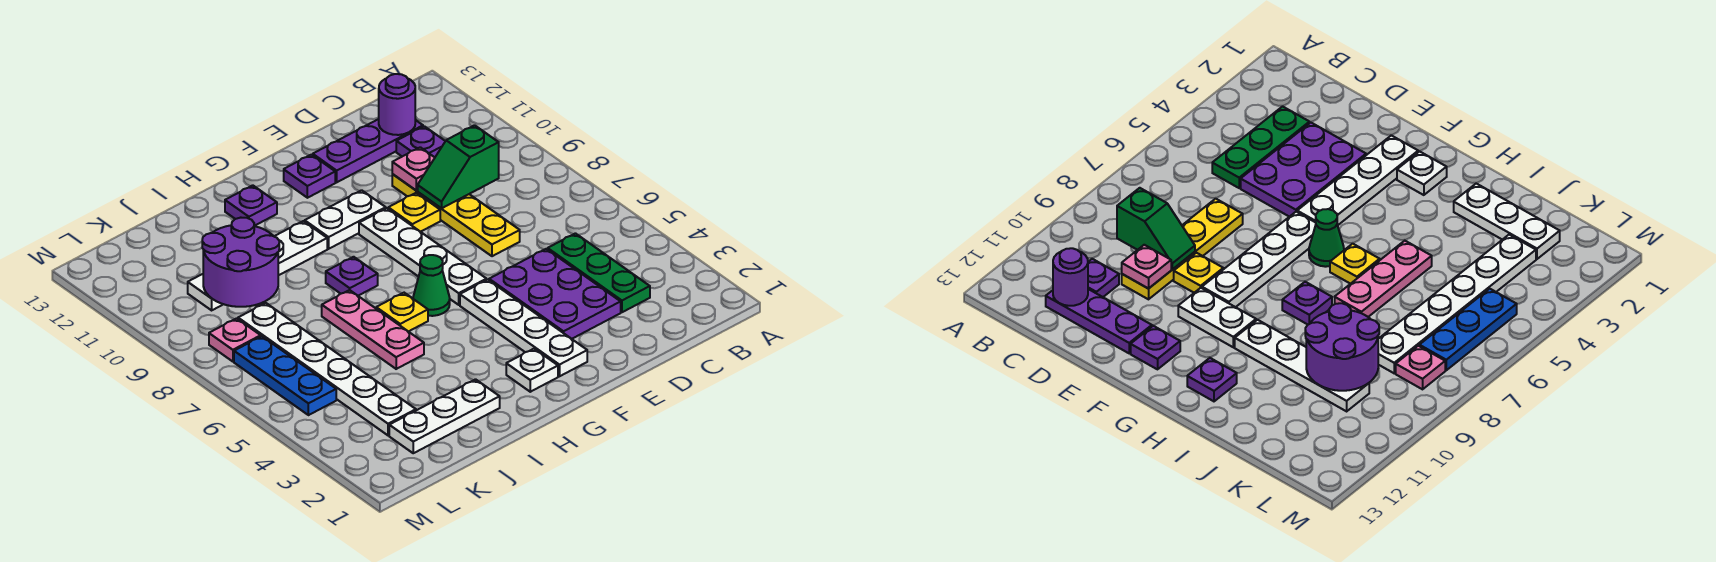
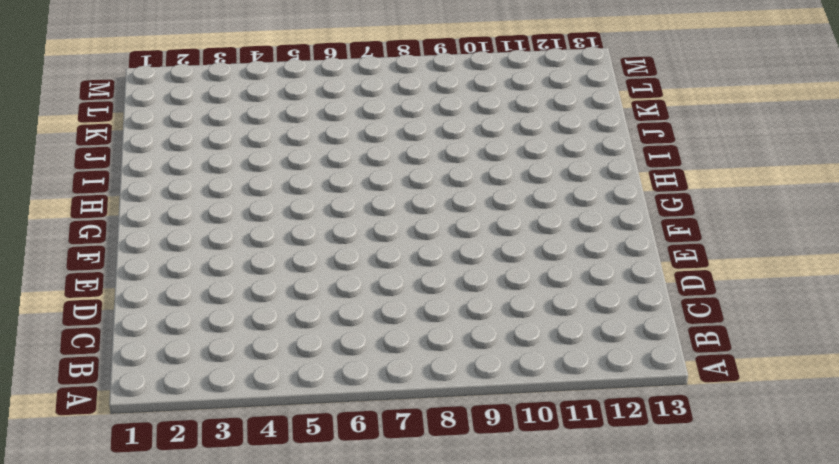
none -> green plate C3:C5 level 1
none -> purple plate C11 level 1
none -> purple plate C12:E12 level 1

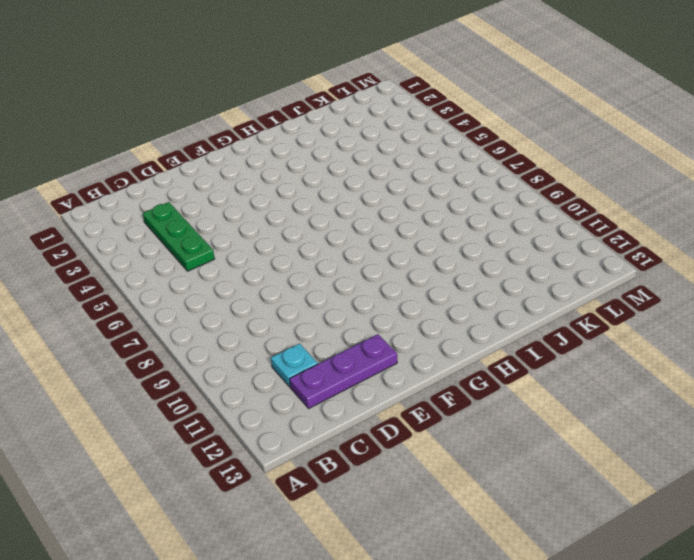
cyan plate C11 level 1 -> purple plate C11 level 1
none -> purple plate D3:E5 level 1
none -> yellow plate D7:D10 level 1
none -> yellow plate E9 level 1

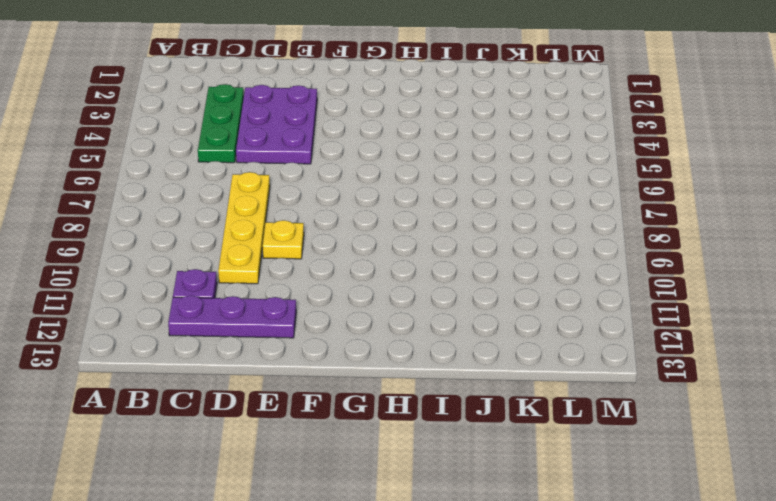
none -> white plate F2:F5 level 1
none -> white plate F6:F9 level 1
none -> white plate F10:G10 level 1

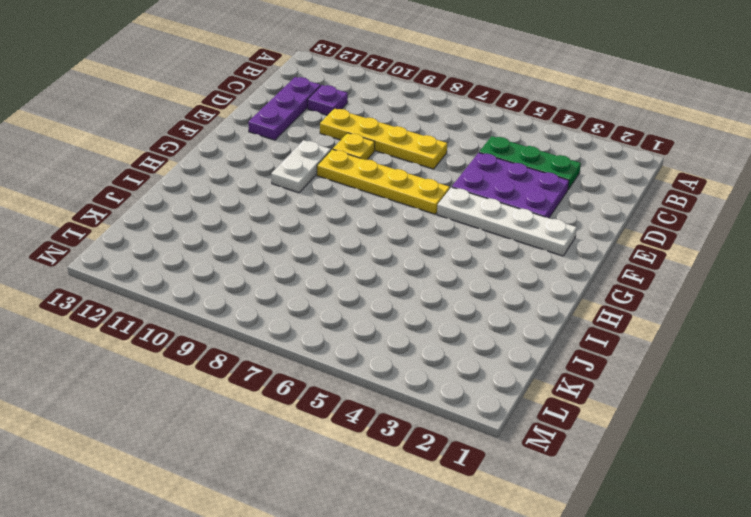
yellow plate F6:F9 level 1 -> white plate F6:F9 level 1
none -> purple plate F12 level 1
none -> white plate G2 level 1
none -> green cone G6 level 1

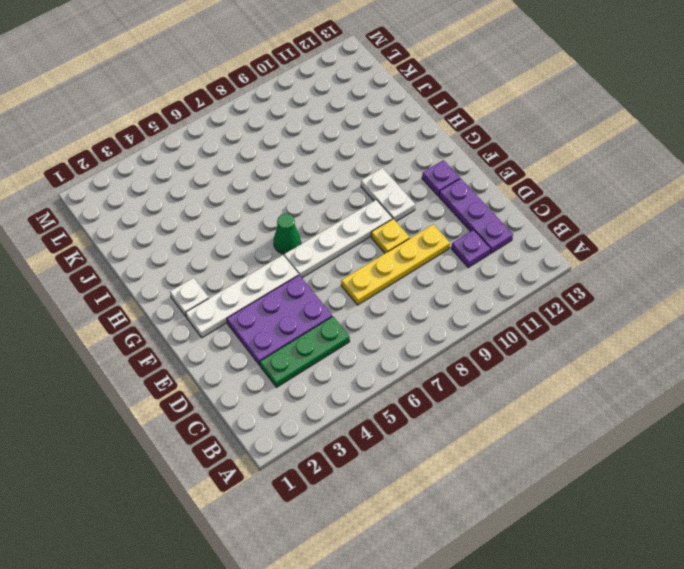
none -> yellow plate H6 level 1
none -> purple plate H8 level 1
none -> white plate H10:K10 level 1

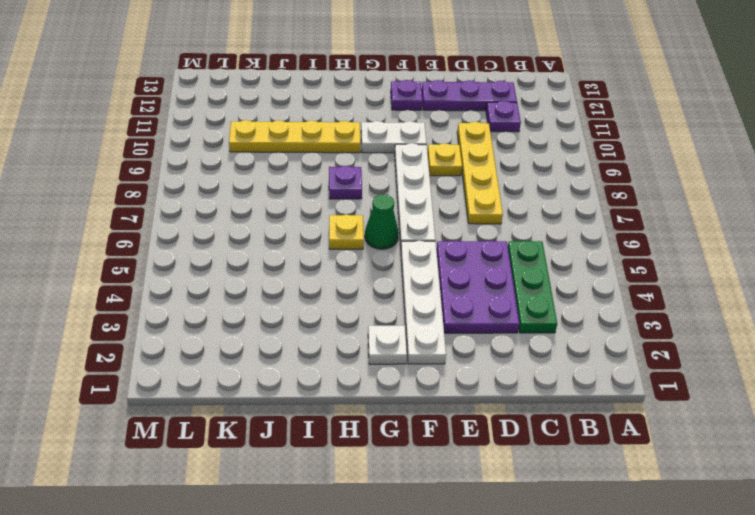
yellow plate H10:K10 level 1 -> white plate H10:K10 level 1
none -> purple plate H12 level 1
none -> white plate I2:K2 level 1
none -> pink plate I5:I7 level 1

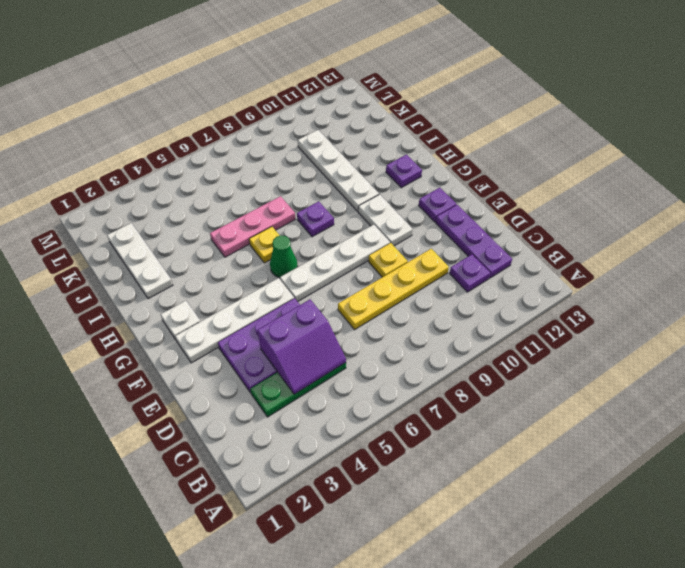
purple slope C4:D5 level 2 top D -> none
none -> white plate K3:K8 level 1
none -> blue plate L5:L7 level 1
none -> pink plate L8 level 1

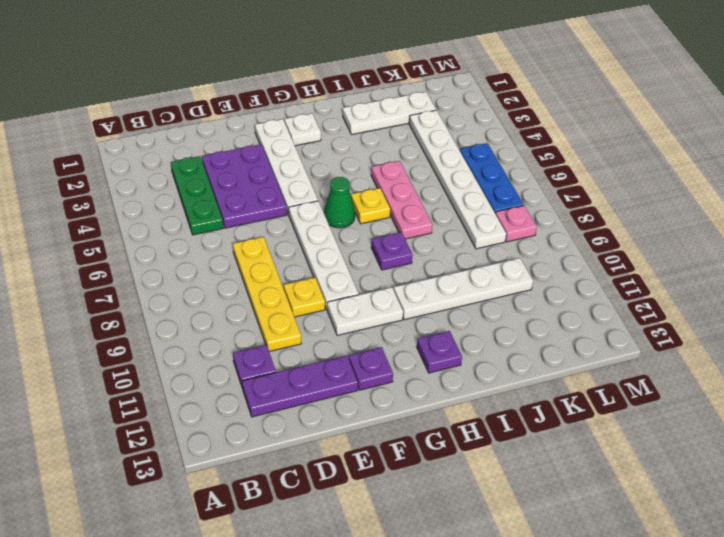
none -> green slope C9:D9 level 2 top C
none -> purple round brick C12 level 2
none -> pink plate D10 level 2

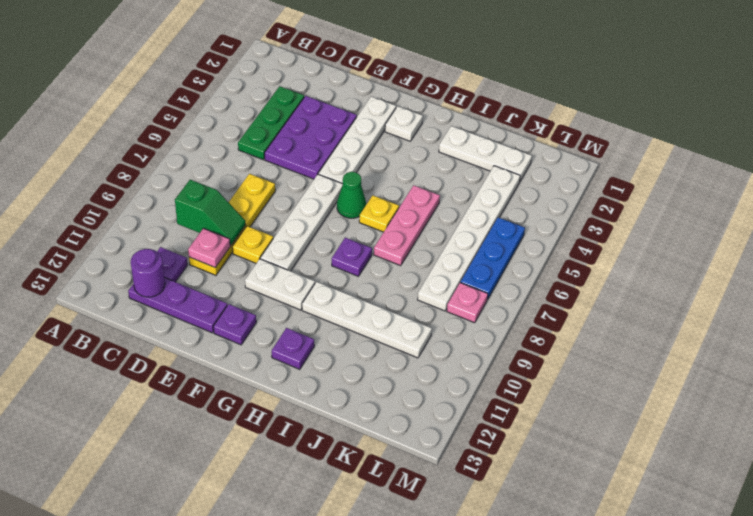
none -> purple round brick J9:K10 level 2

